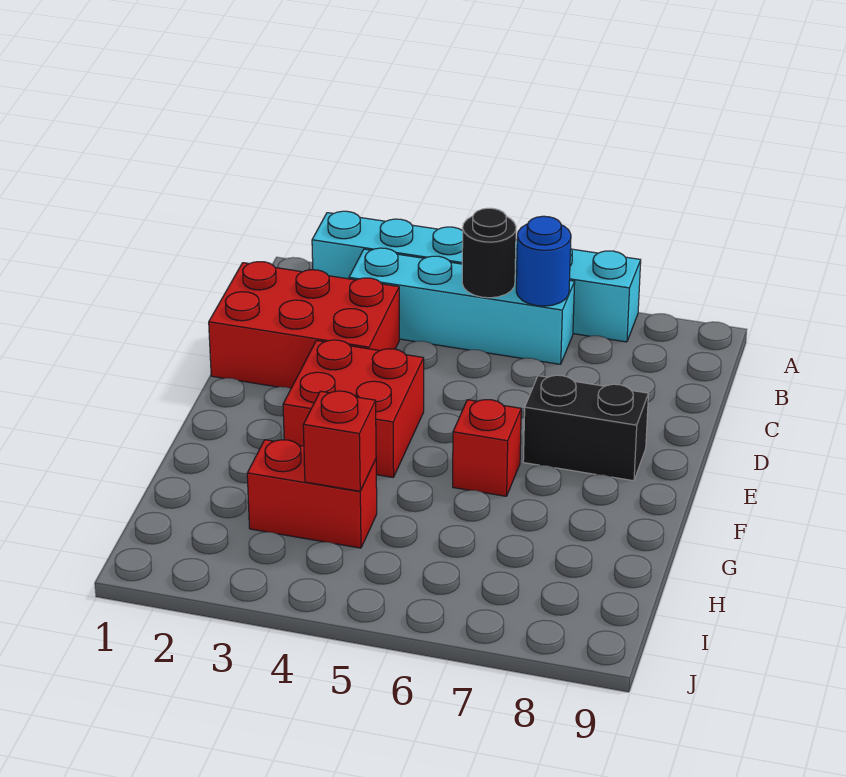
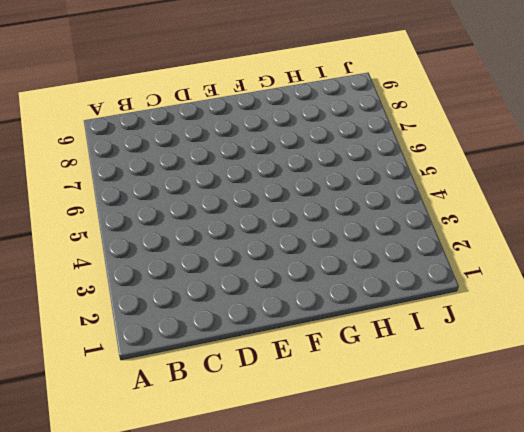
none -> cyan brick A2:A7 level 1
none -> cyan brick B3:B6 level 1

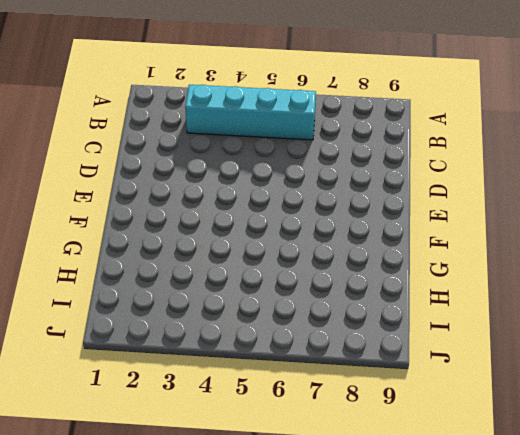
none -> cyan brick A2:A7 level 1
none -> red brick C1:D3 level 1

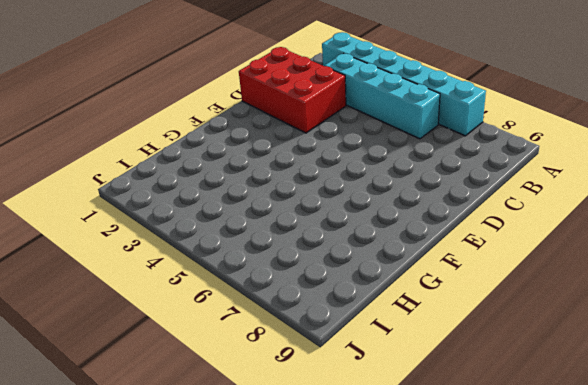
none -> red brick E3:F4 level 1
none -> black brick E7:E8 level 1

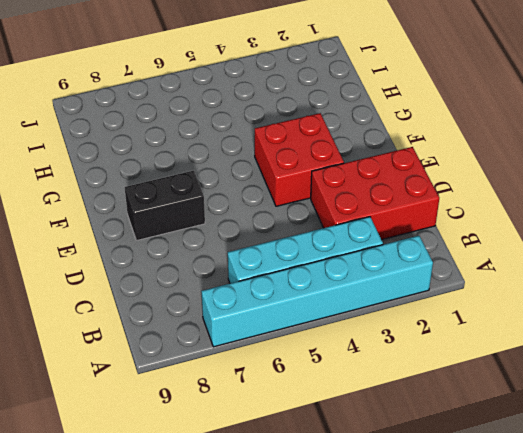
none -> red brick F6 level 1
none -> red brick H3:H4 level 1

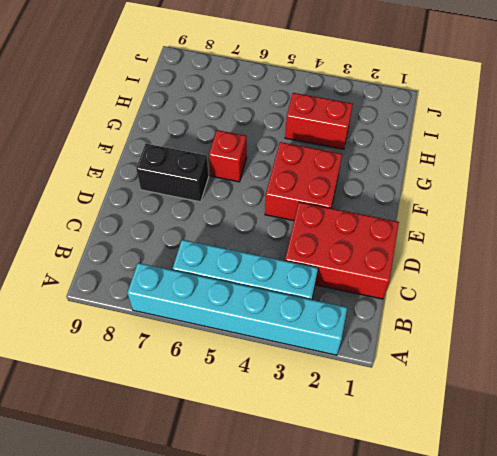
none -> black round brick B5 level 2
none -> blue round brick B6 level 2

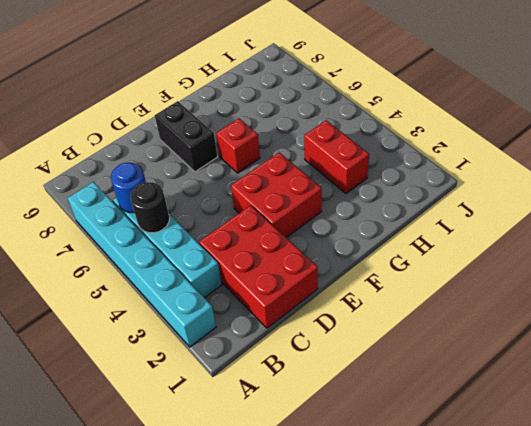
none -> red brick H4 level 2

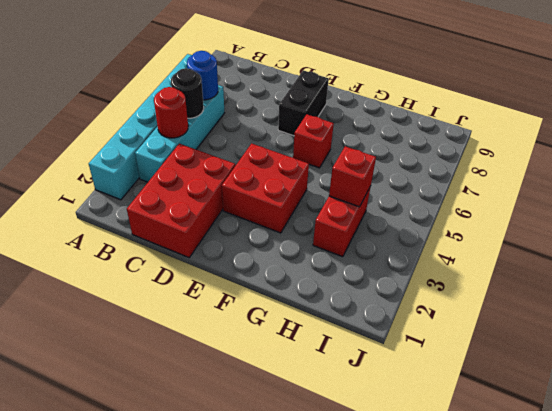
red round brick B4 level 2 -> none

